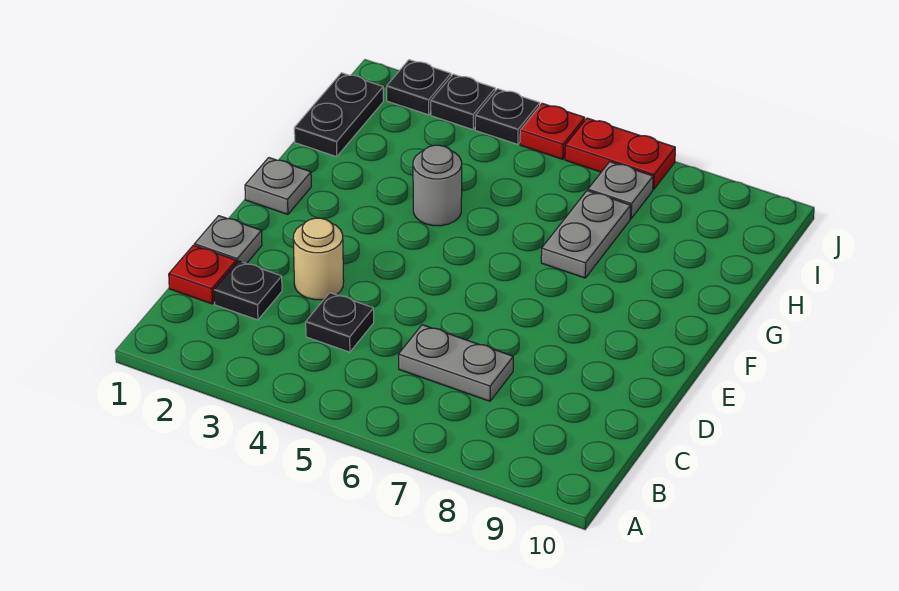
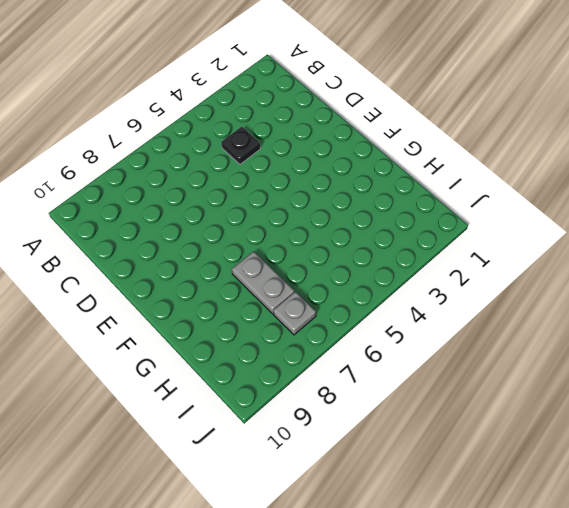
none -> red plate C1 level 1
none -> black plate C2 level 1
none -> grey plate C6:C7 level 1

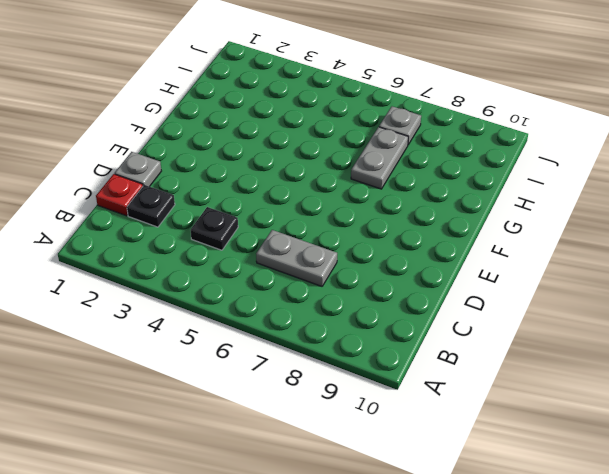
none -> tan round brick D3 level 1
none -> grey plate F1 level 1
none -> grey round brick G4 level 1

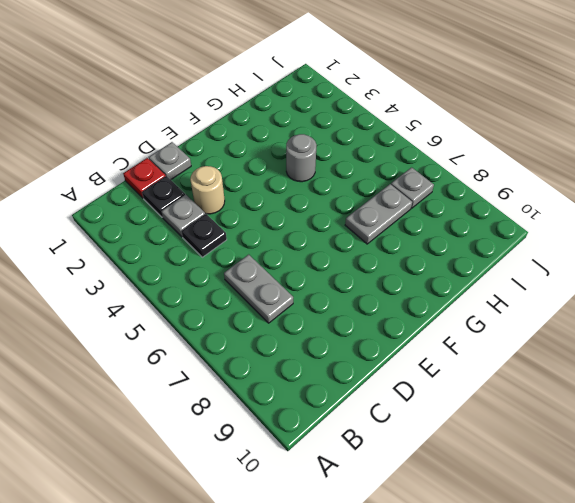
grey plate C3 level 1 -> grey plate F1 level 1
none -> black plate H1:I1 level 1
none -> black plate J2 level 1
none -> black plate J3 level 1

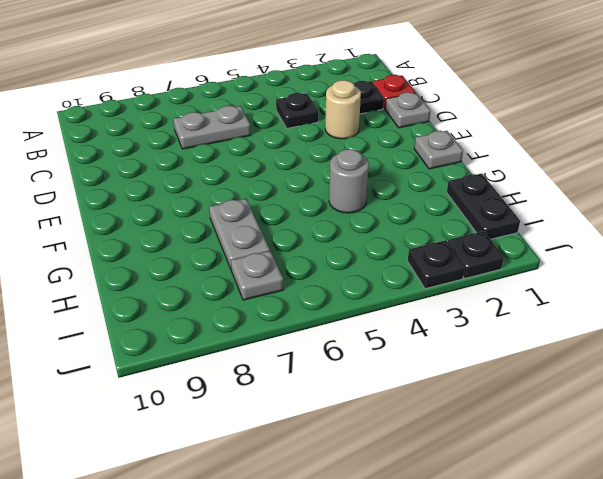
none -> black plate J4 level 1
none -> red plate J5 level 1
none -> red plate J6:J7 level 1

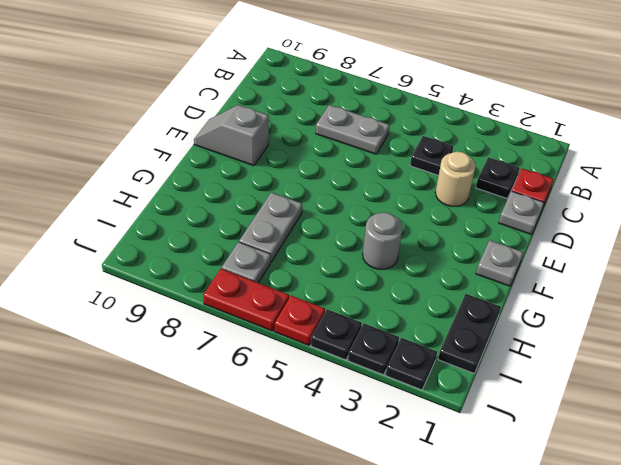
grey slope E9:E10 level 1 top 9 -> none

